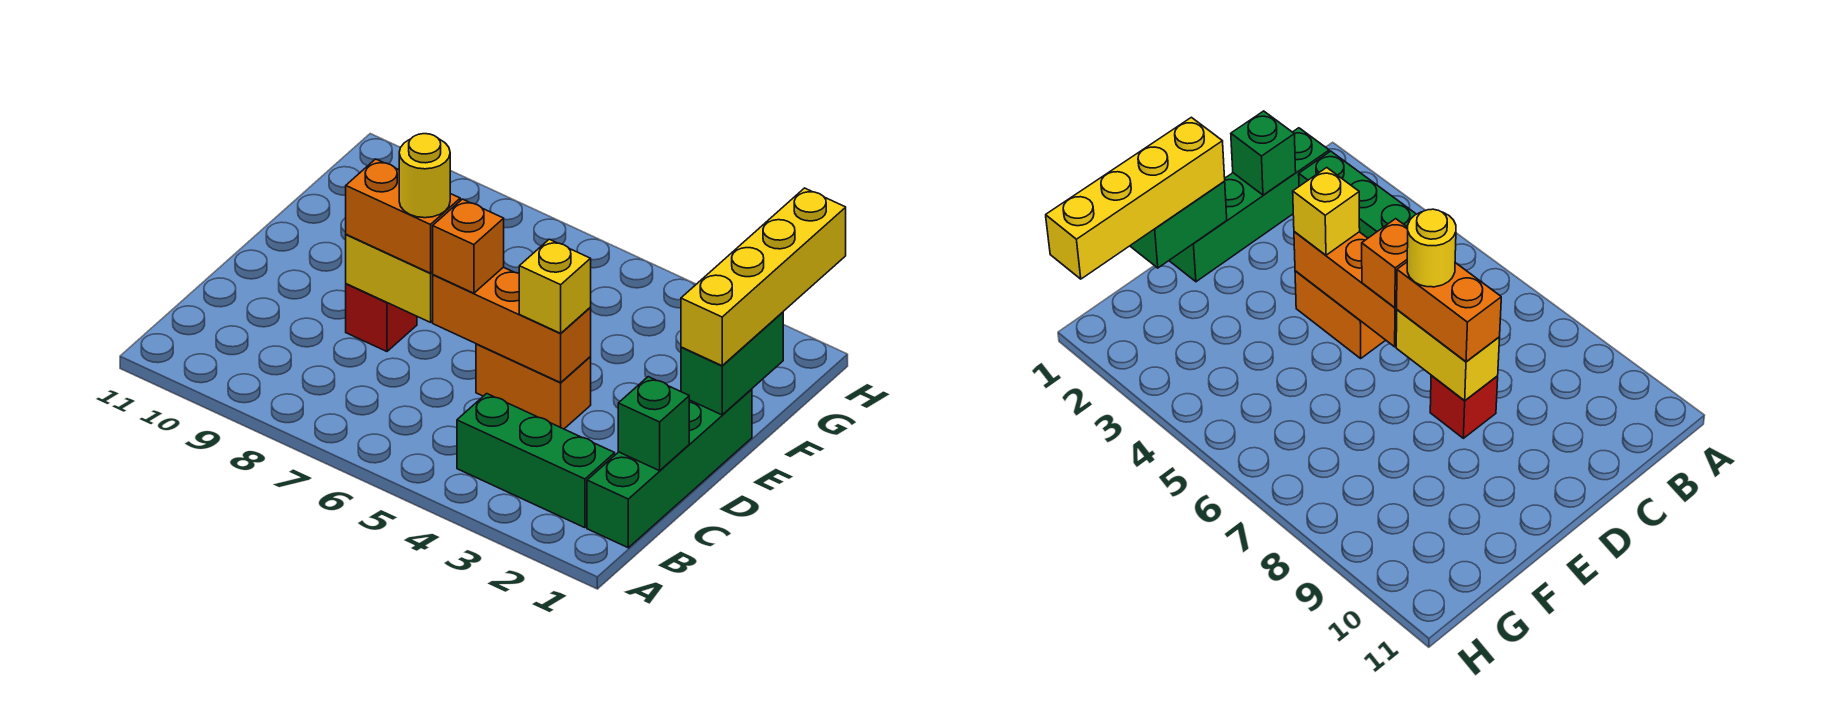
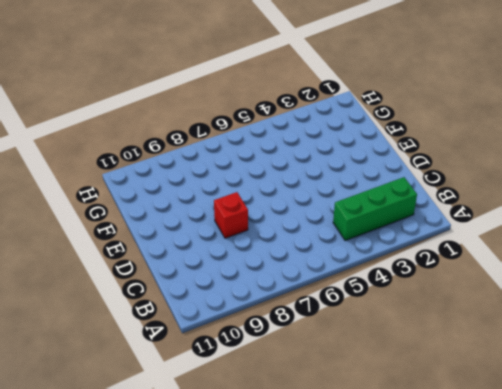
none -> green brick B1:E1 level 1
none -> orange brick D4:D5 level 1
none -> green brick C1 level 2

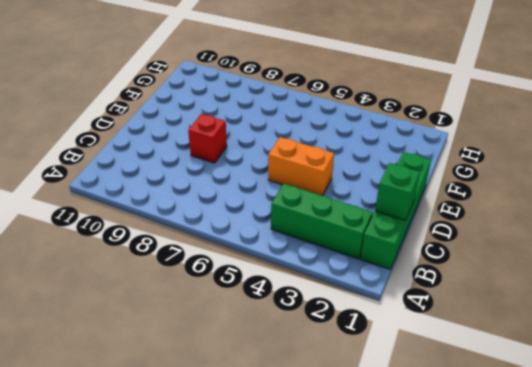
none -> orange brick D4:D6 level 2
none -> yellow brick D7:D8 level 2
none -> green brick E1:F1 level 2

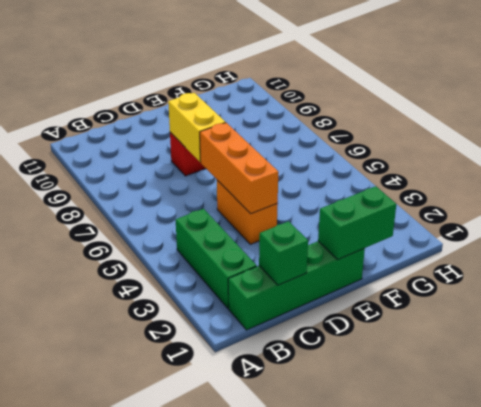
none -> yellow brick D4 level 3
none -> orange brick D6 level 3
none -> orange brick D7:D8 level 3

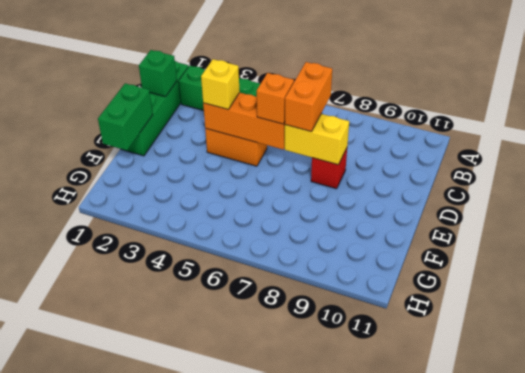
orange brick C7:D7 level 3 -> orange brick D7:D8 level 3
none -> yellow brick E1:H1 level 3
none -> yellow round brick D7 level 4

